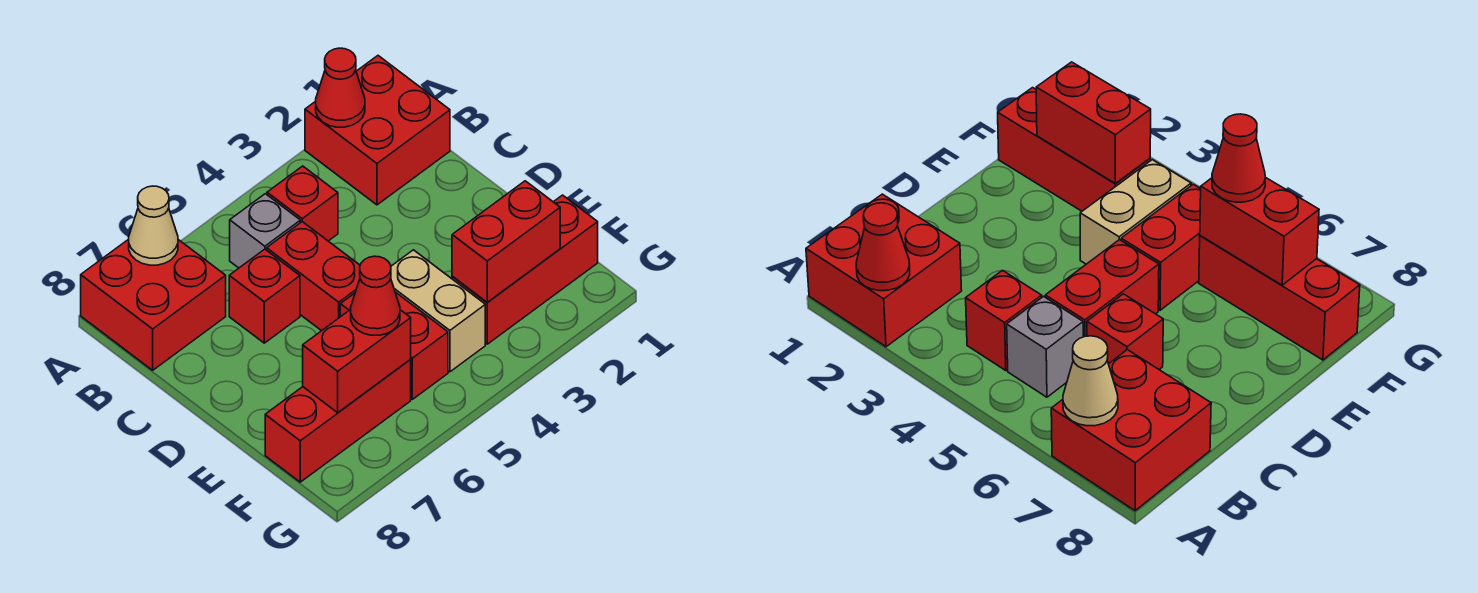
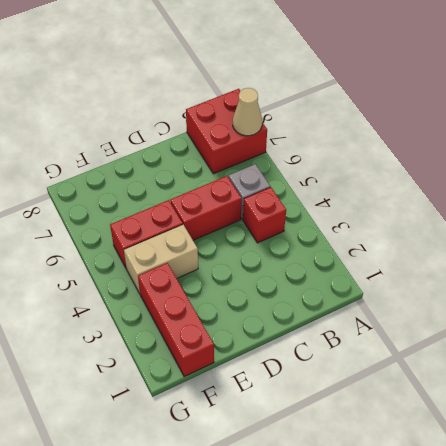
none -> red brick A1:B2 level 1
none -> red brick C6 level 1
none -> red brick F6:F8 level 1

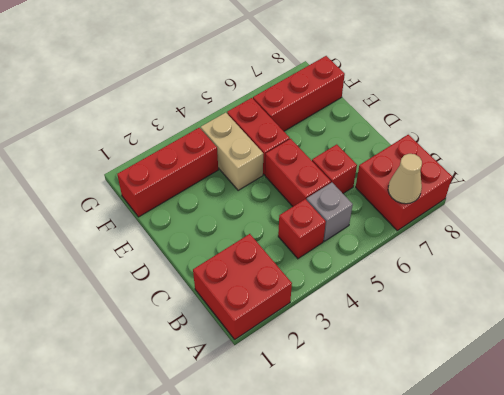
none -> red cone A2 level 2
none -> red brick F2:F3 level 2
none -> red brick F6:F7 level 2

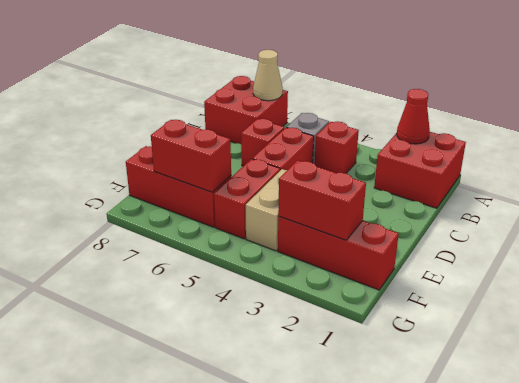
none -> red cone F6 level 3

